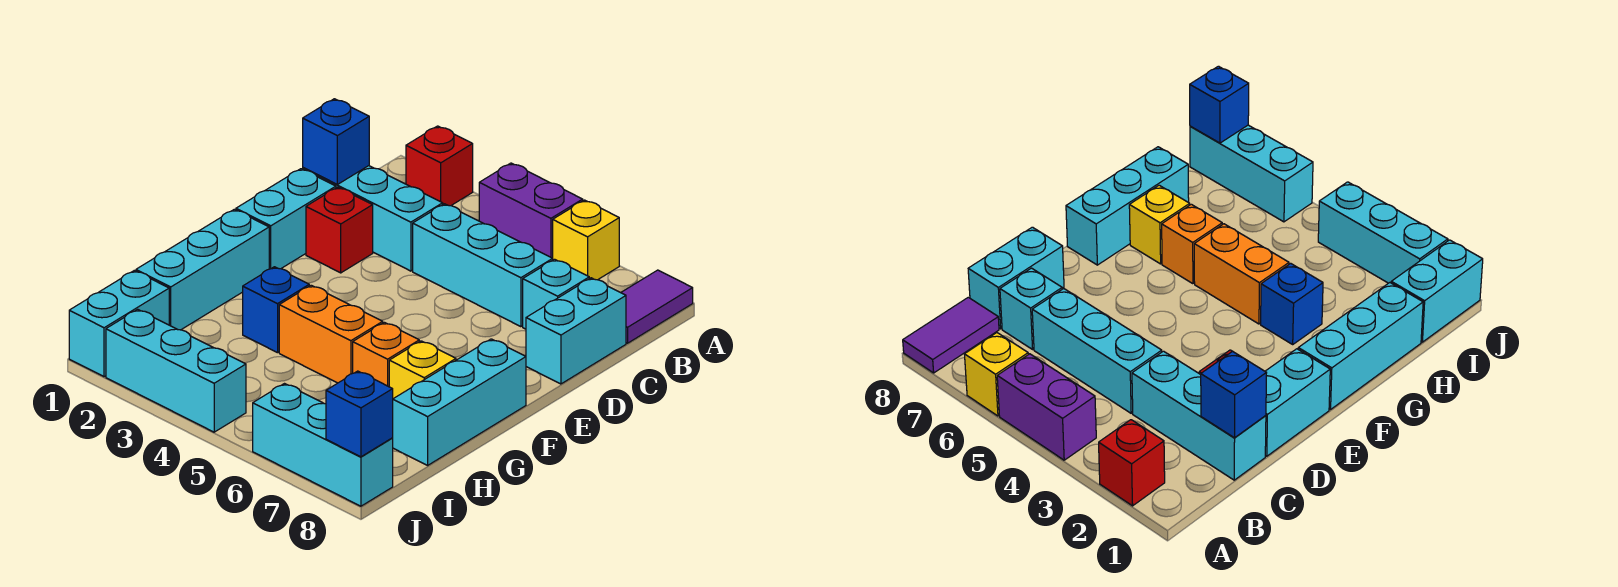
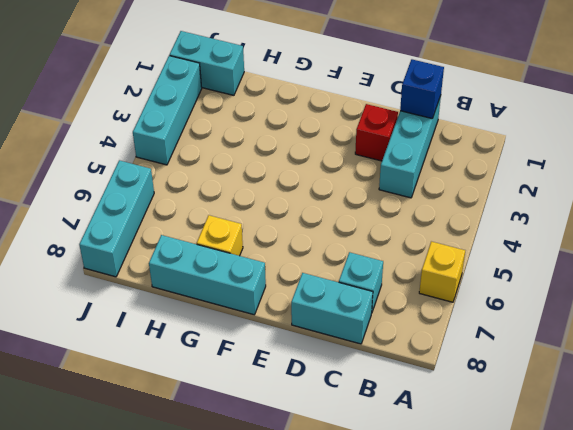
none -> red brick A2 level 1
none -> purple brick A4:A5 level 1
none -> purple tile A8:B8 level 1

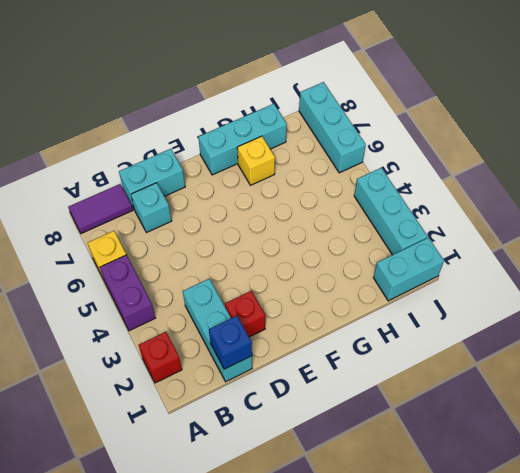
none -> cyan brick C4:C6 level 1
none -> cyan brick D1:E1 level 1
none -> cyan brick F1:H1 level 1

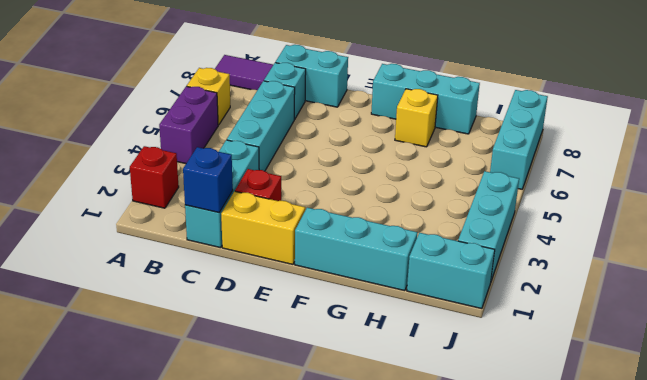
yellow brick D1:E1 level 1 -> cyan brick D1:E1 level 1
none -> blue brick G3 level 1
none -> orange brick G4:G5 level 1
none -> orange brick G6 level 1

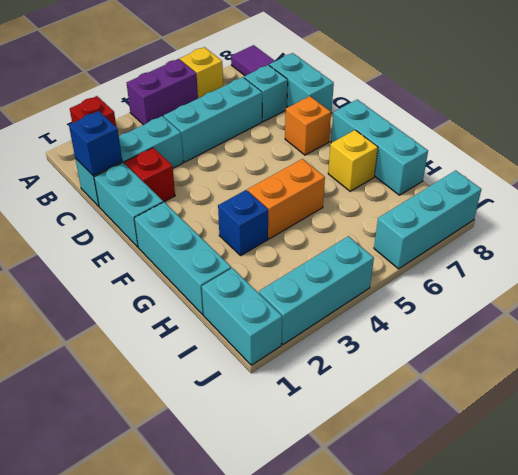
orange brick E7 level 1 -> orange brick G6 level 1
none -> blue brick J8 level 2

